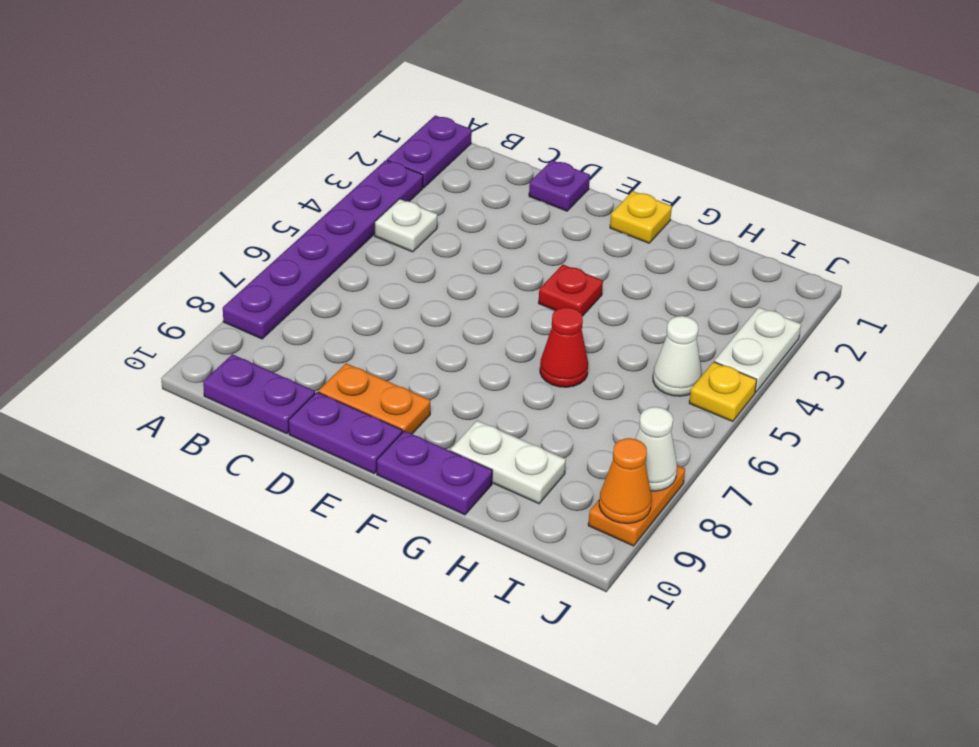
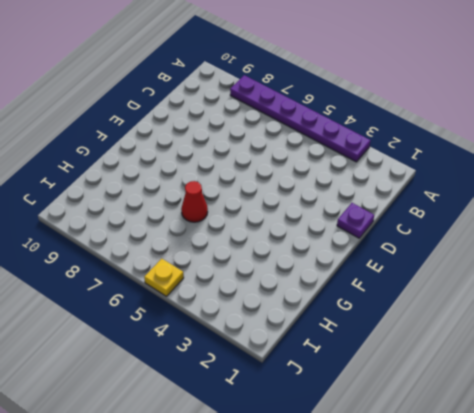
none -> purple plate A1:A2 level 1
none -> white plate B4 level 1
none -> purple plate B10:C10 level 1

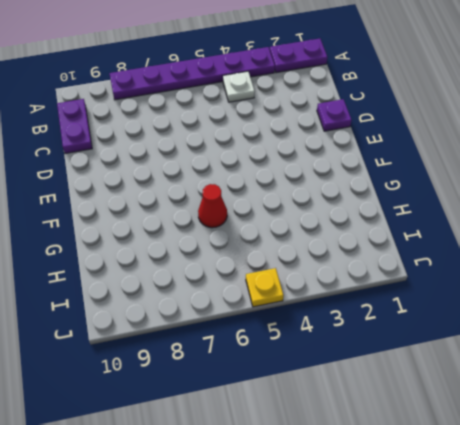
none -> orange plate D9:E9 level 1
none -> purple plate D10:E10 level 1
none -> yellow plate F1 level 1

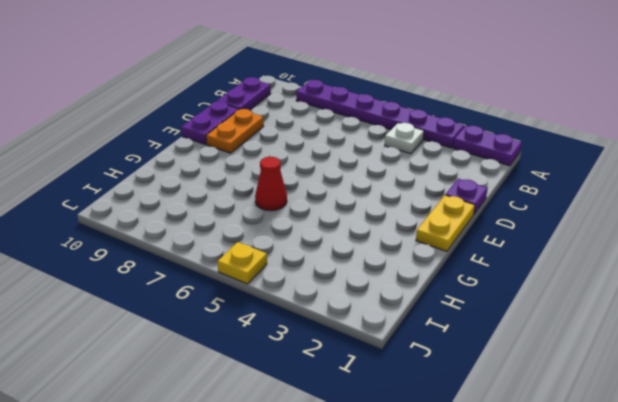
yellow plate E1:F1 level 1 -> yellow plate F1 level 1
none -> red plate F4 level 1
none -> purple plate F10:G10 level 1
none -> white plate G9:H9 level 1

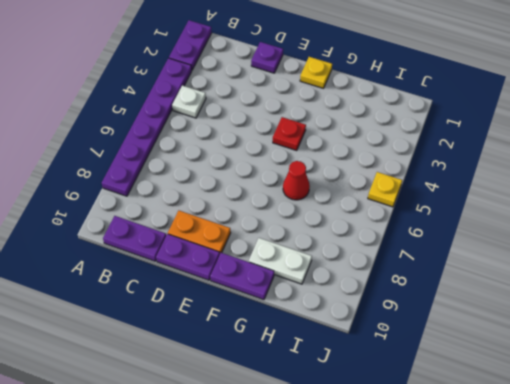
none -> white cone I5 level 1
none -> white plate J3:J4 level 1
none -> orange plate J8:J9 level 1

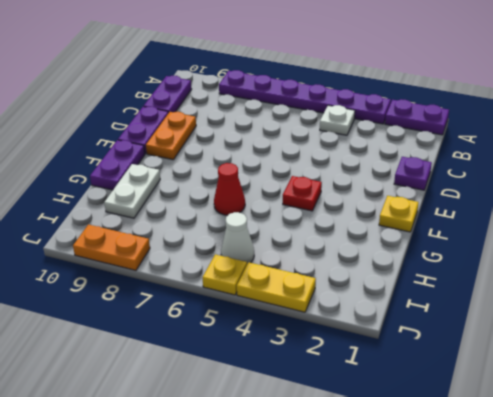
yellow plate J3:J4 level 1 -> white plate J3:J4 level 1
none -> white cone J8 level 2
none -> orange cone J9 level 2

